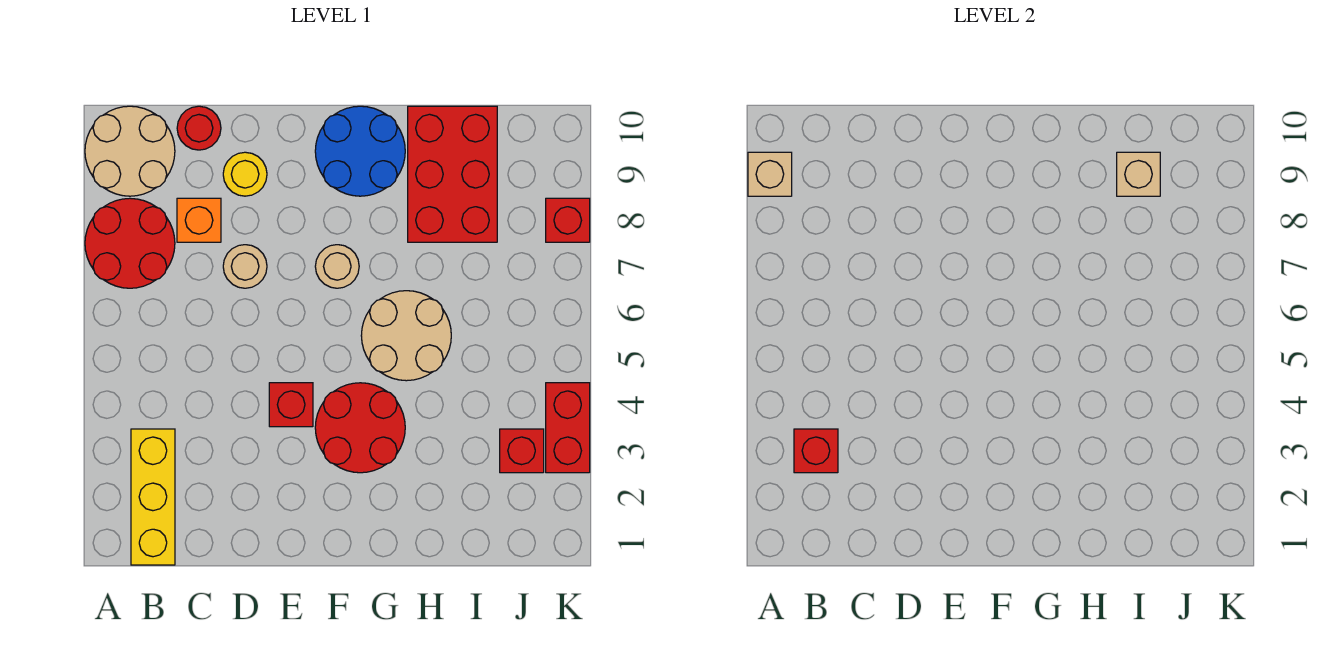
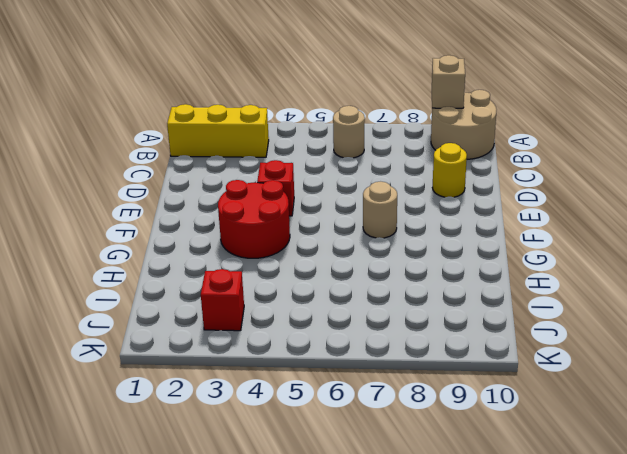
tan round brick B6 level 1 -> tan round brick D7 level 1
none -> red round brick A7:B8 level 1
none -> orange brick C8 level 1
none -> red round brick C10 level 1

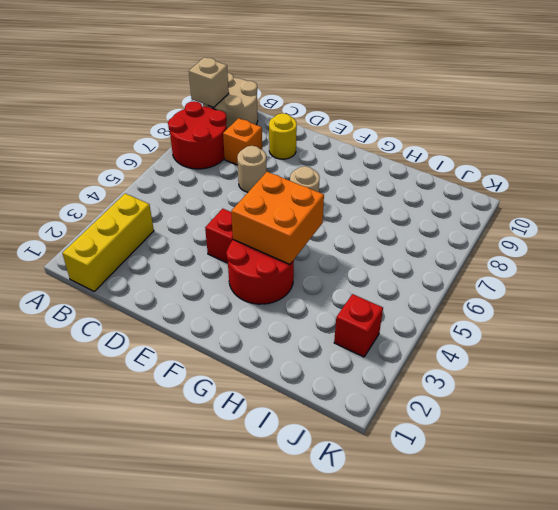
orange brick F4:G5 level 2 -> none
none -> red round brick C10 level 1
none -> blue round brick F9:G10 level 1
none -> tan round brick G5:H6 level 1

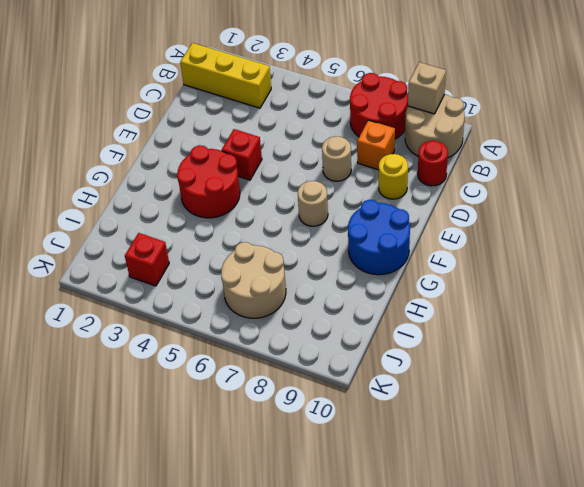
tan round brick I6:J7 level 1 -> tan round brick G5:H6 level 1
none -> red brick H8:I10 level 1
none -> red brick K3:K4 level 1
none -> red brick K8 level 1

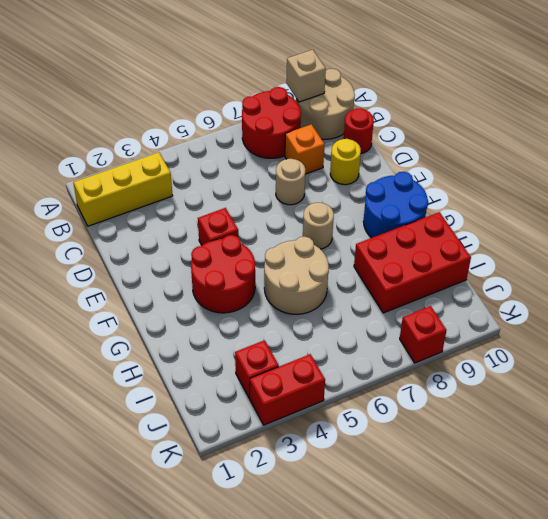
none -> red brick B3 level 2
none -> tan brick I9 level 2

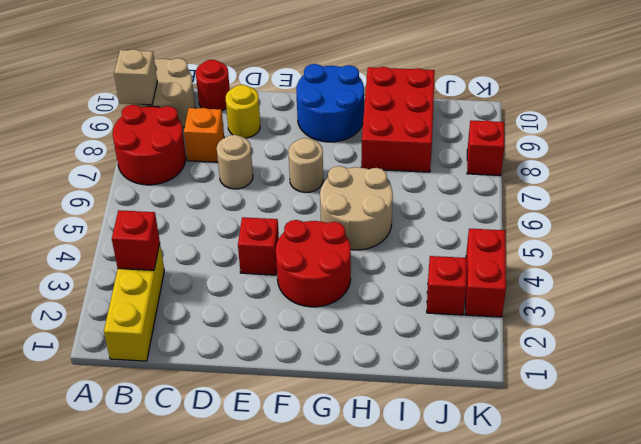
none -> tan brick I9 level 2

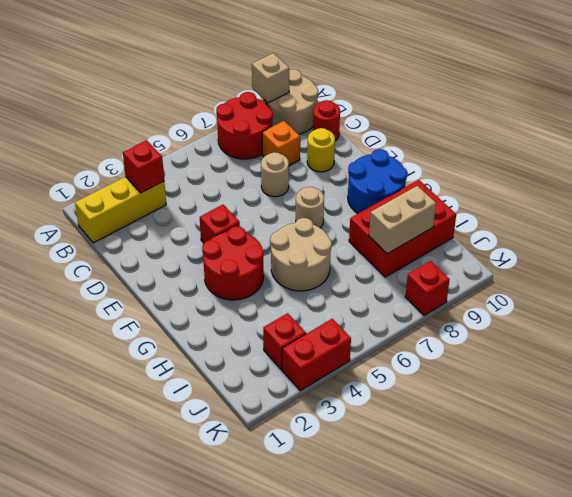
tan brick I8:I9 level 2 -> tan brick I9 level 2

